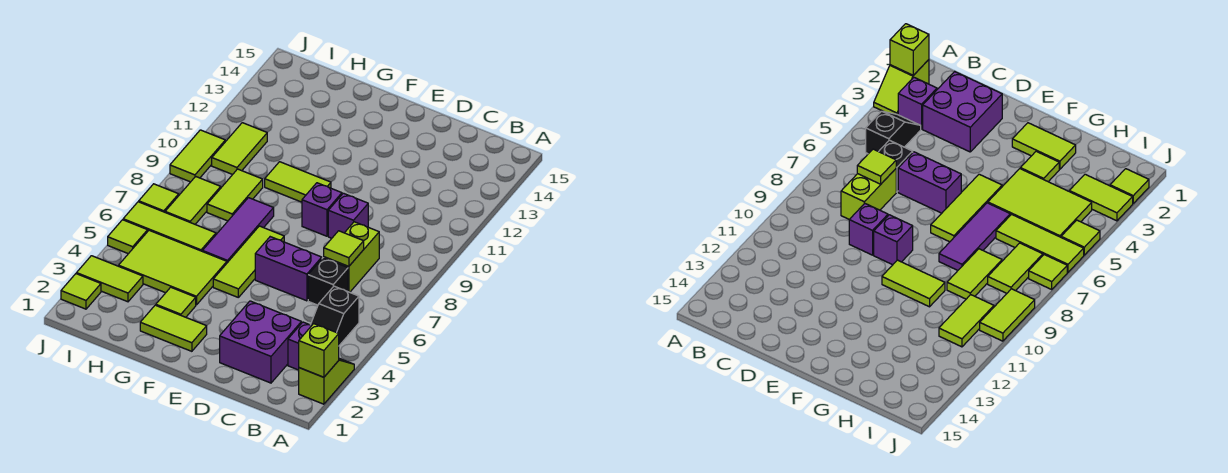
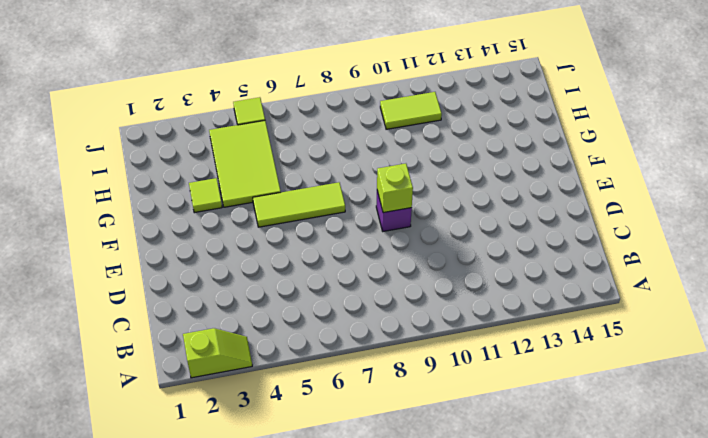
lime brick E9 level 2 -> lime brick A2 level 2
none -> purple brick B3 level 1
none -> black slope B4:B5 level 1 top 5
none -> purple brick C2:D3 level 1

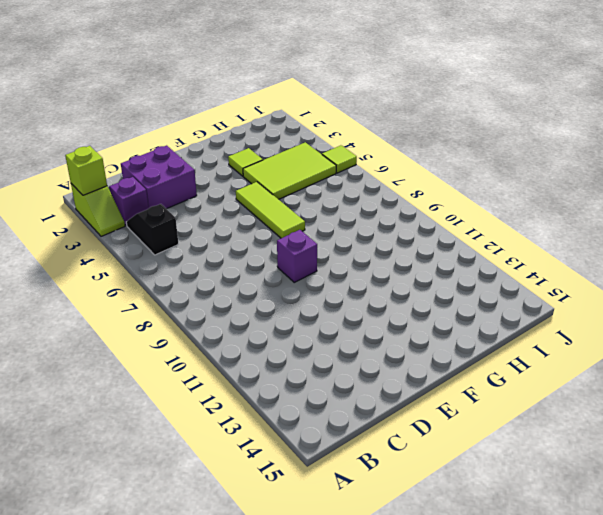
none -> black brick C6 level 1
none -> lime brick C7:C8 level 1
none -> purple brick D6:E6 level 1

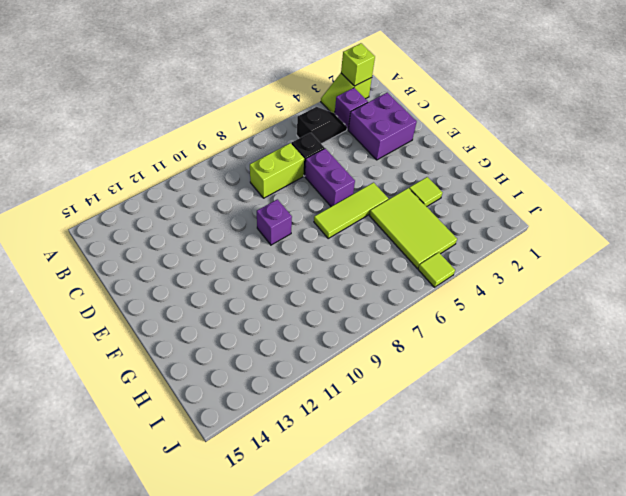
none -> purple brick D9 level 1
none -> lime tile F2:G2 level 1
none -> lime tile F10:G10 level 1

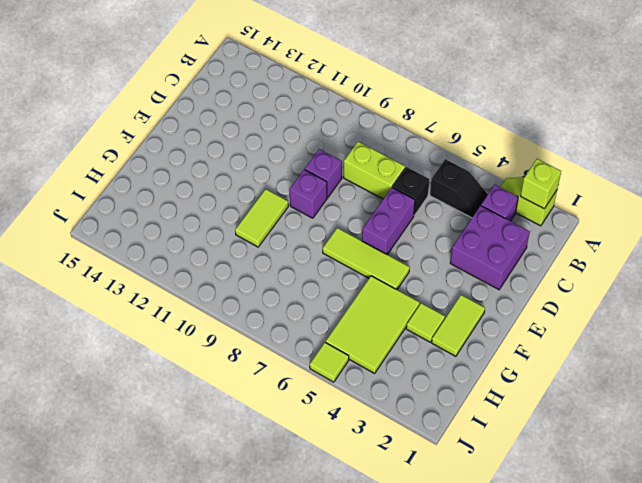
none -> purple tile G6:G8 level 1
none -> lime tile H6:J6 level 1
none -> lime tile H8:H9 level 1

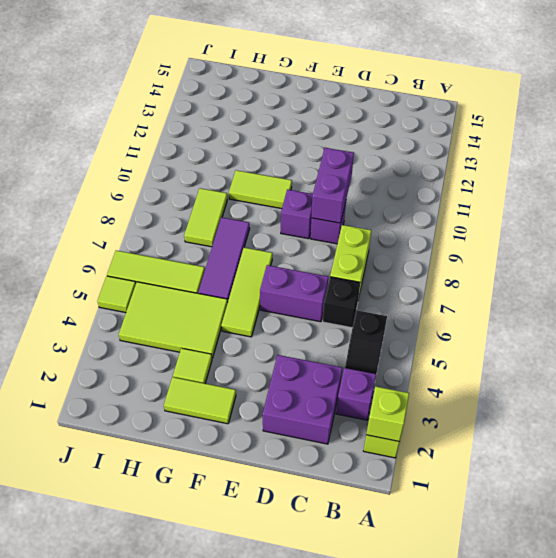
purple brick D9:D10 level 2 -> none
none -> lime tile I3:J3 level 1
none -> lime tile I7:I8 level 1
none -> lime tile I10:I11 level 1

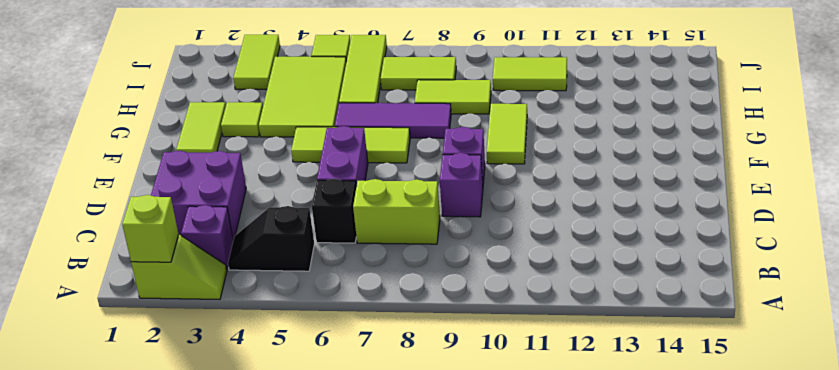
none -> lime tile J2 level 1
none -> lime tile J7 level 1
none -> lime tile J9:J10 level 1

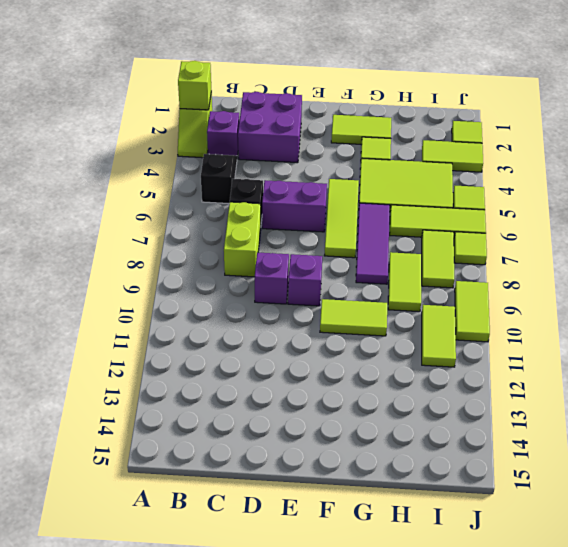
none -> lime tile C7 level 2

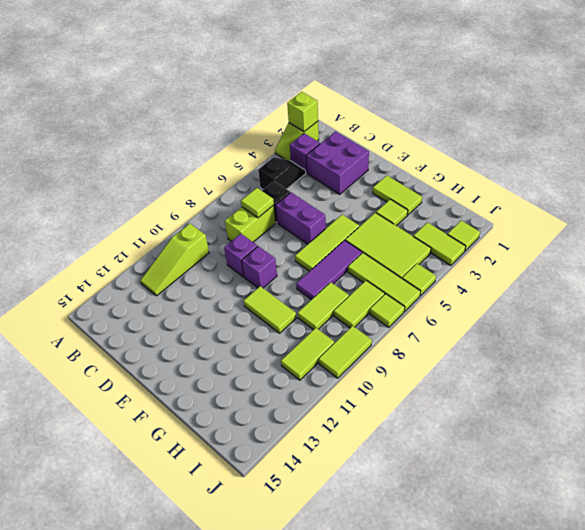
lime slope B10:B12 level 1 top 10 -> none

